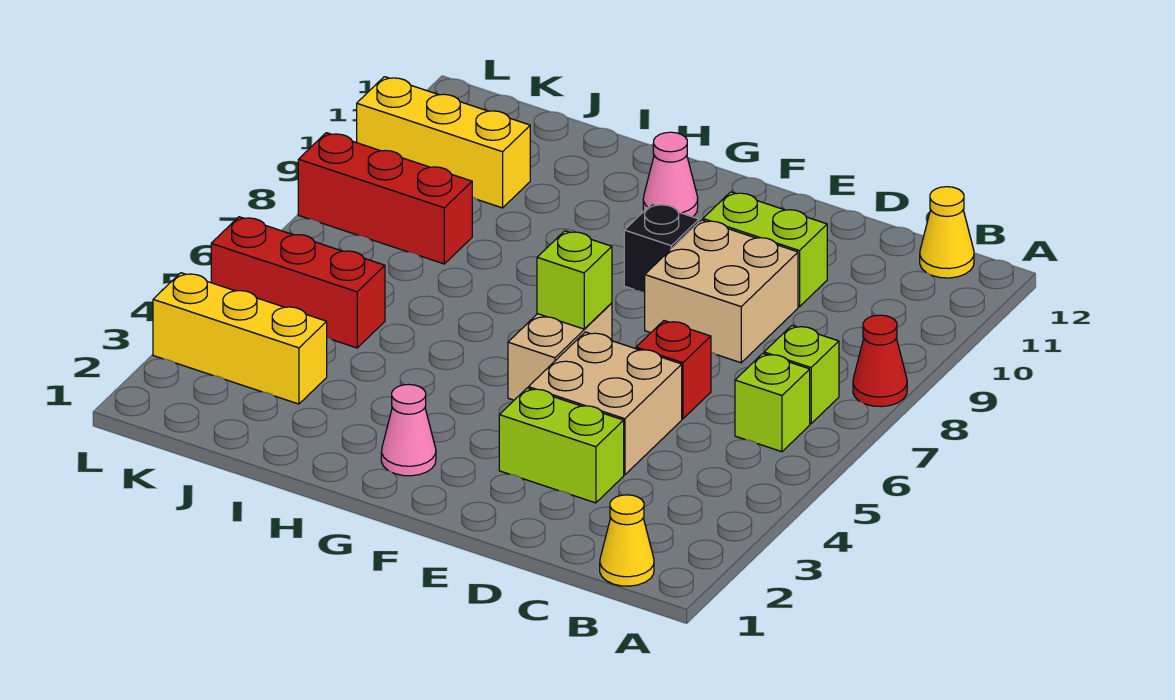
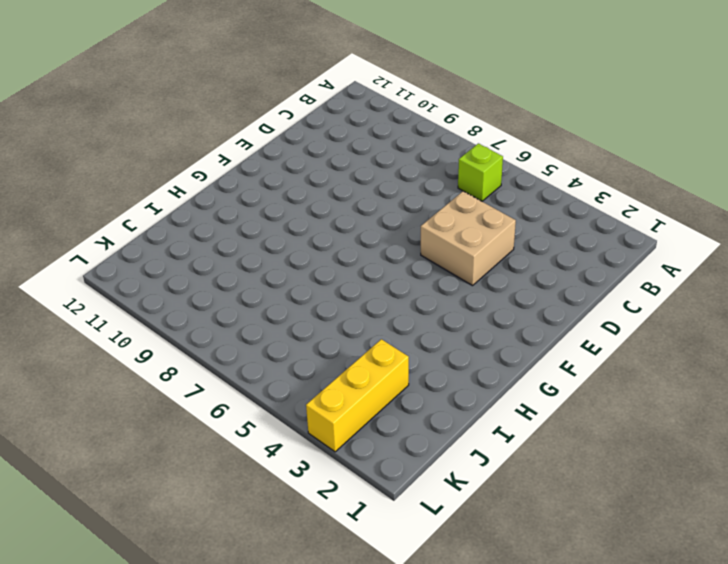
none -> red cone A8 level 1
none -> yellow cone B1 level 1
none -> lime brick B7 level 1

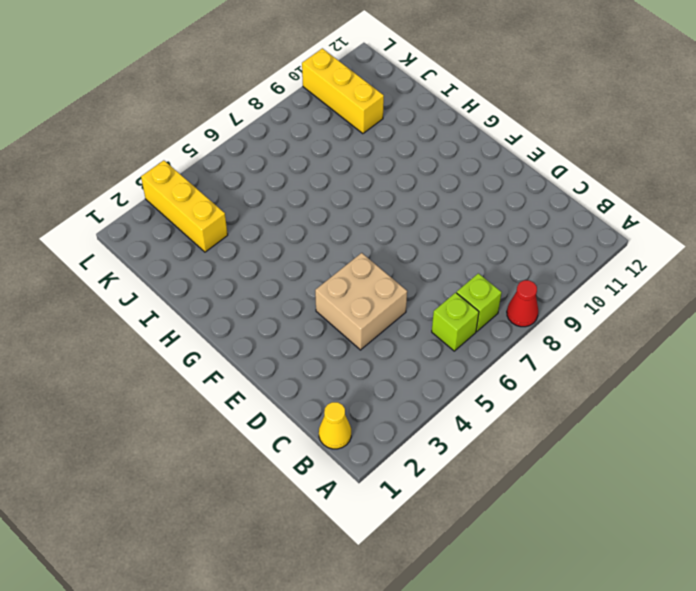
none -> yellow cone B12 level 1
none -> lime brick D3:E3 level 1
none -> red brick D6 level 1

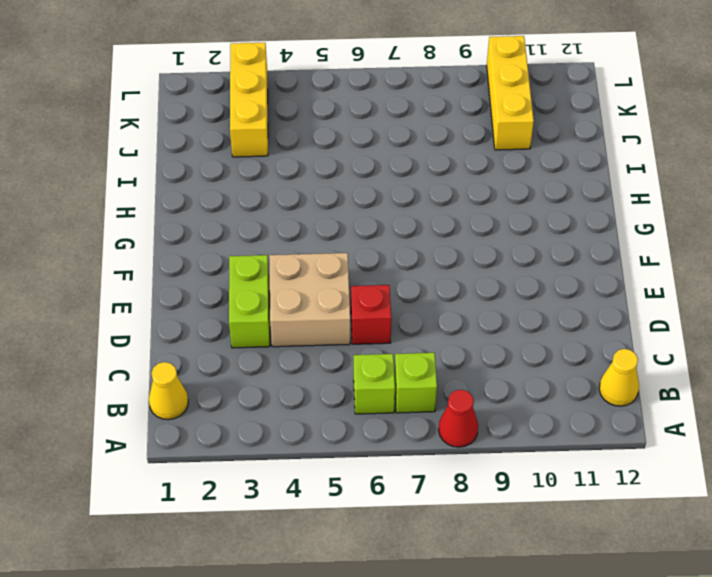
none -> tan brick D8:E9 level 1
none -> lime brick D10:E10 level 1
none -> tan brick F5:F6 level 1

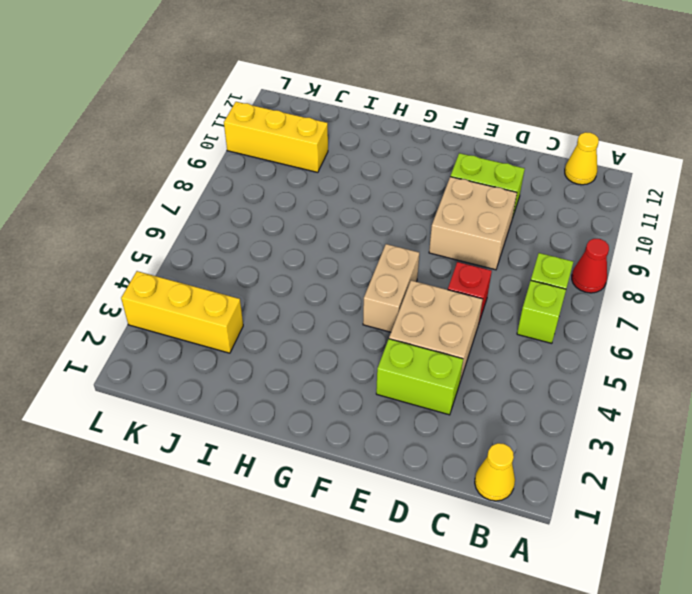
none -> black brick F9 level 1
none -> pink cone G2 level 1
none -> pink cone G11 level 1

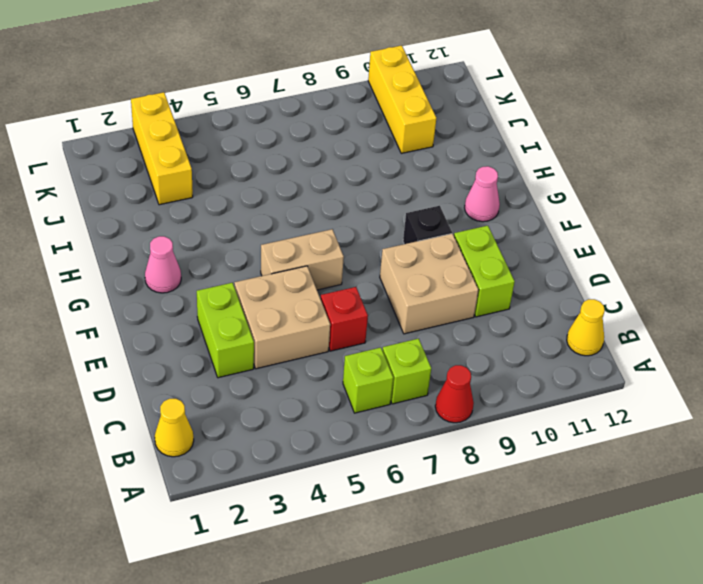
none -> red brick J5:L5 level 1
none -> red brick J8:L8 level 1
none -> lime brick F6 level 2

